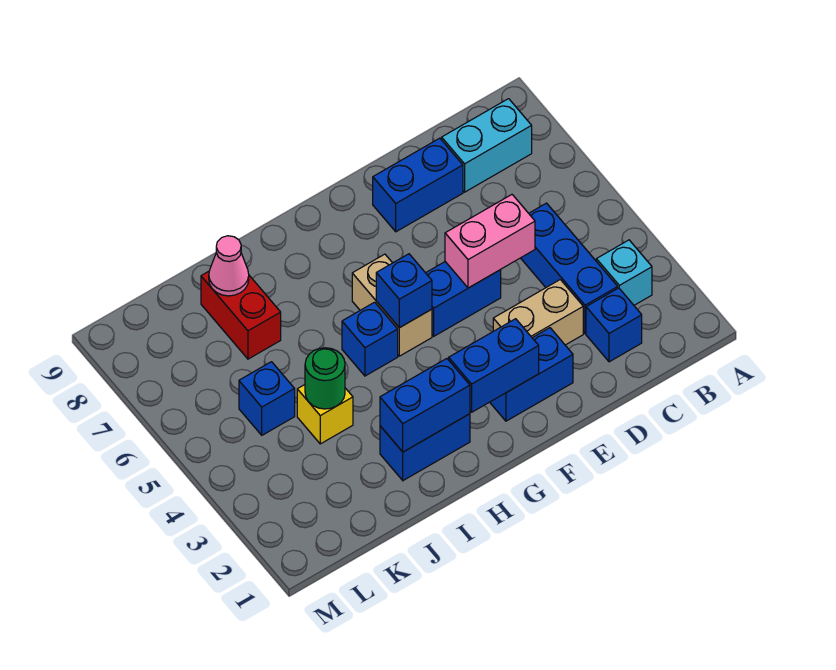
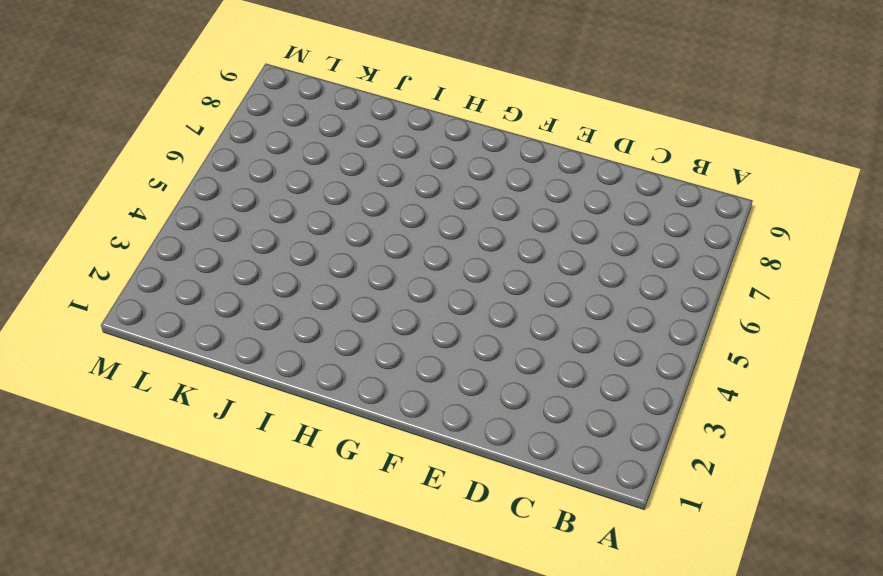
none -> cyan brick B3 level 1
none -> cyan brick B8:C8 level 1
none -> blue brick C2 level 1

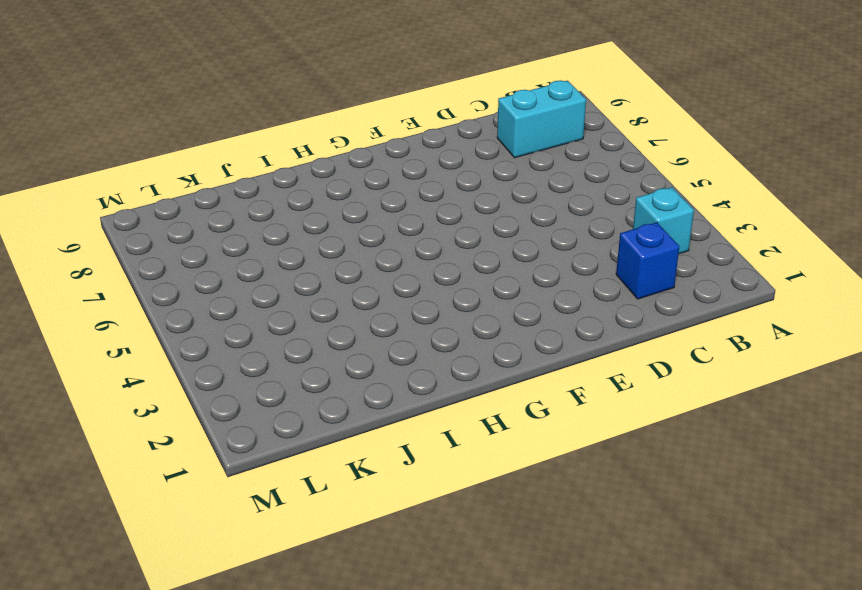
none -> blue brick C3:C5 level 1
none -> tan brick D3:E3 level 1
none -> blue brick D8:E8 level 1

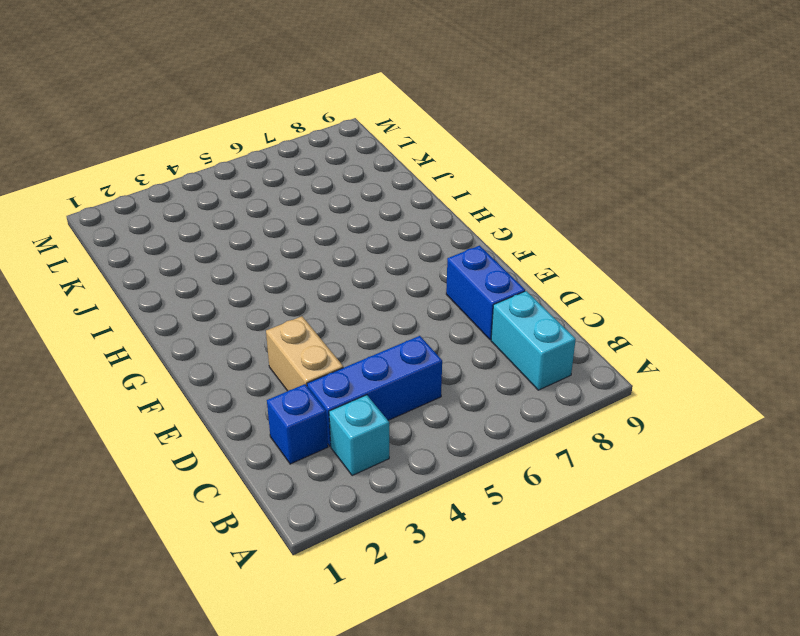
none -> blue brick E2:F2 level 1
none -> blue brick E5:F5 level 1
none -> tan brick G5:G6 level 1

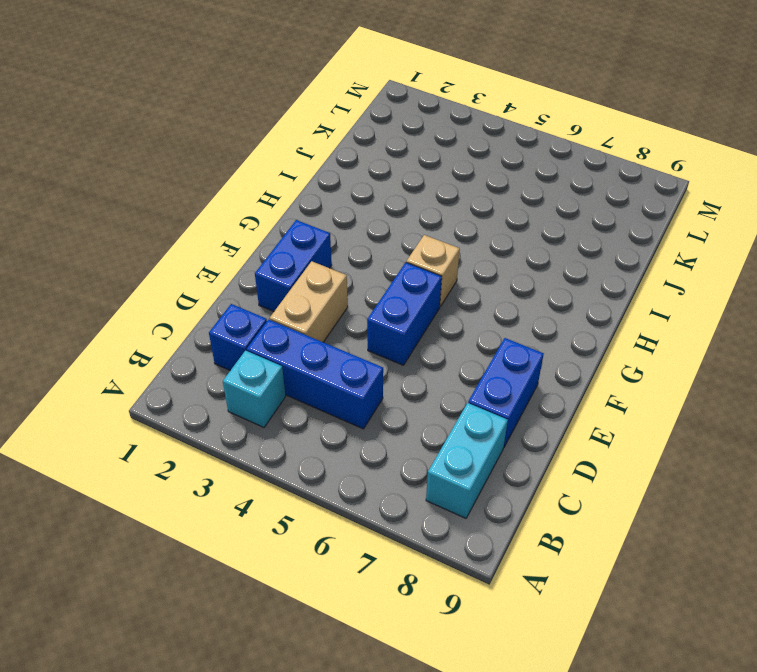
tan brick G5 level 1 -> tan brick G5:G6 level 1
none -> blue brick H2:I2 level 1
none -> blue brick H5 level 1
none -> yellow brick J4 level 1

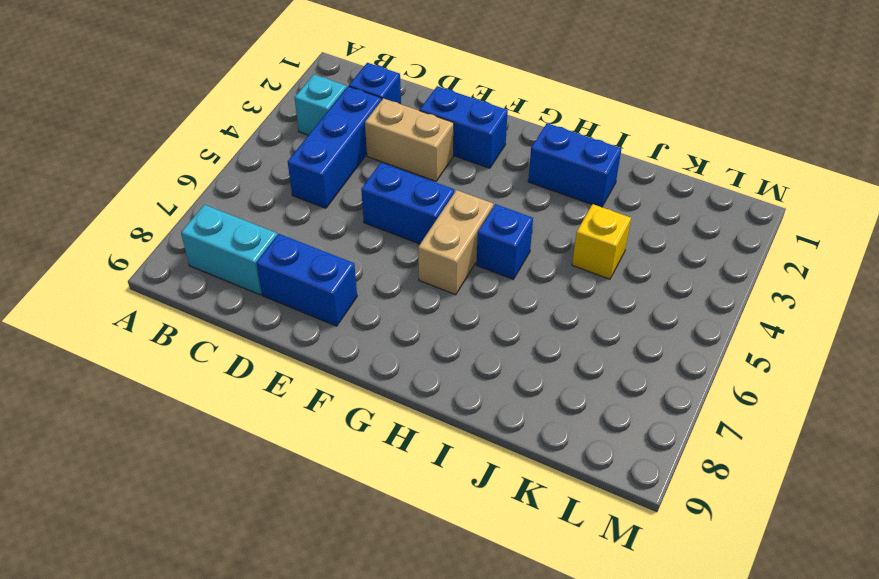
none -> red brick J7:J8 level 1
none -> blue brick K5 level 1
none -> pink brick D5:E5 level 2

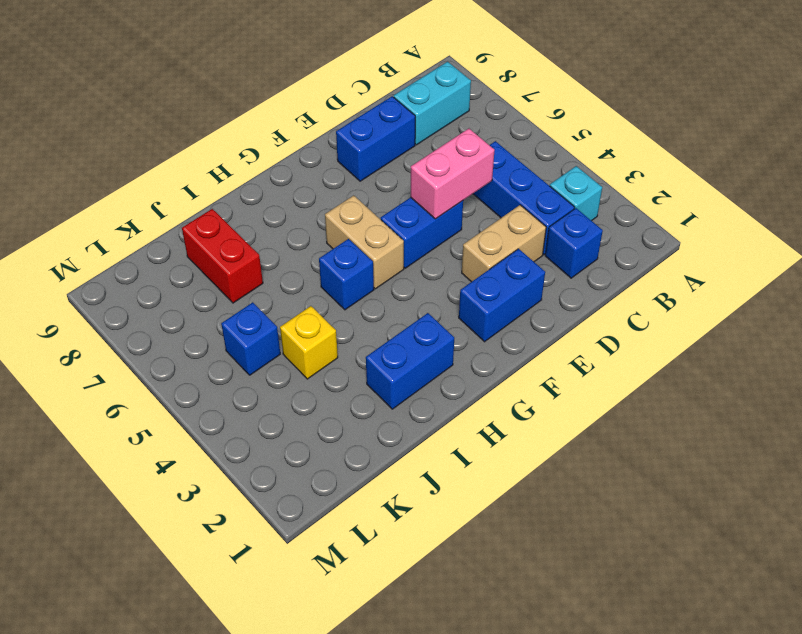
none -> blue brick F2:G2 level 2
none -> blue brick G5 level 2
none -> blue brick H2:I2 level 2

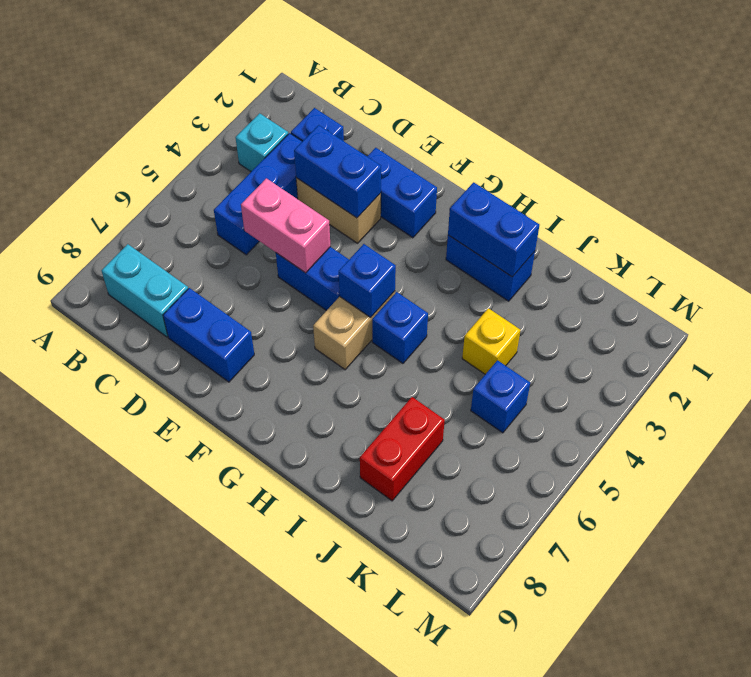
blue brick D3:E3 level 2 -> blue brick F2:G2 level 2
none -> green round brick J4 level 2
none -> pink cone J8 level 2

